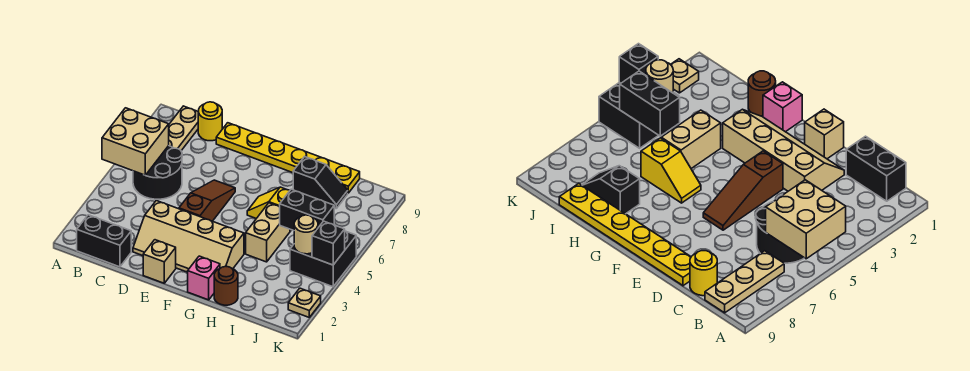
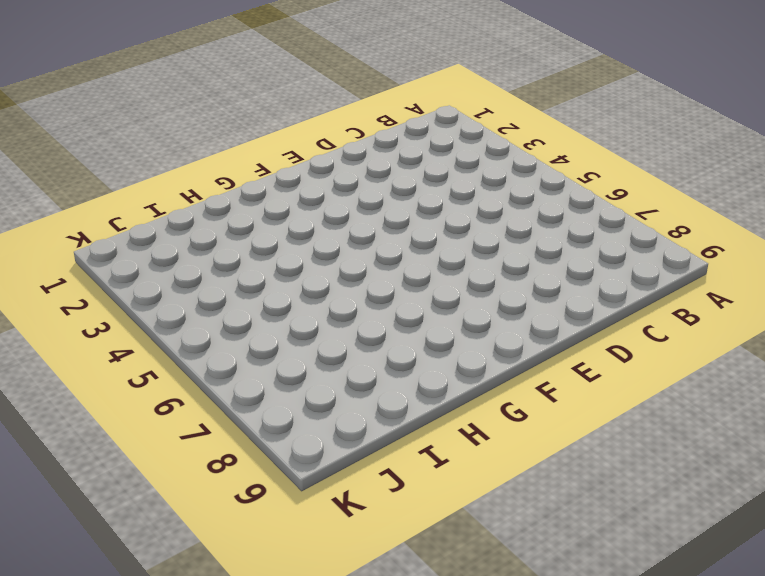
none -> black brick B1:C1 level 1
none -> black round brick B5:C6 level 1
none -> tan plate B7:B9 level 1

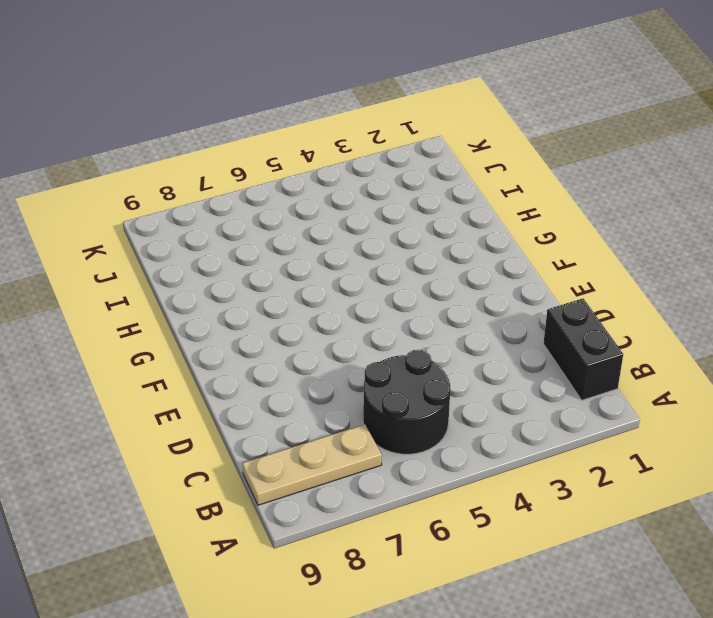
none -> yellow round brick C9 level 1
none -> tan slope D2:G3 level 1 top 3
none -> yellow plate D9:I9 level 1

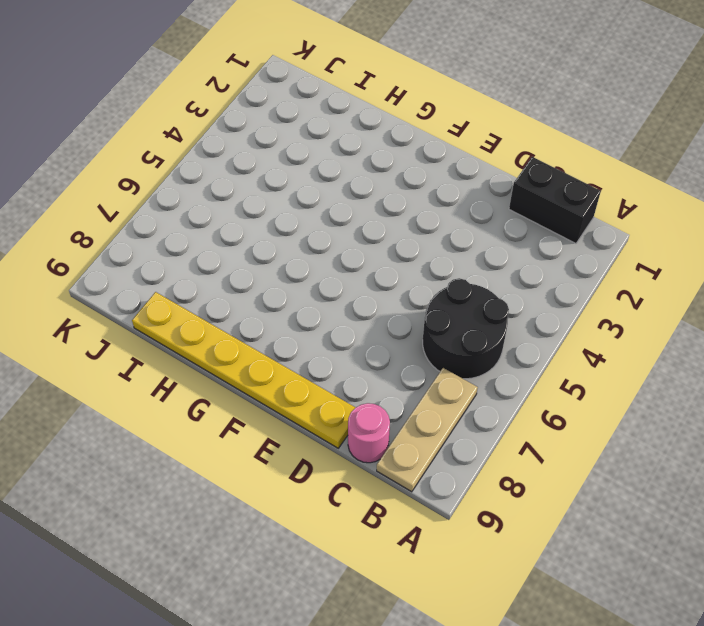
pink round brick C9 level 1 -> yellow round brick C9 level 1
none -> tan slope D2:G3 level 1 top 3
none -> tan brick E1 level 1
none -> brown slope E4:E6 level 1 top 4

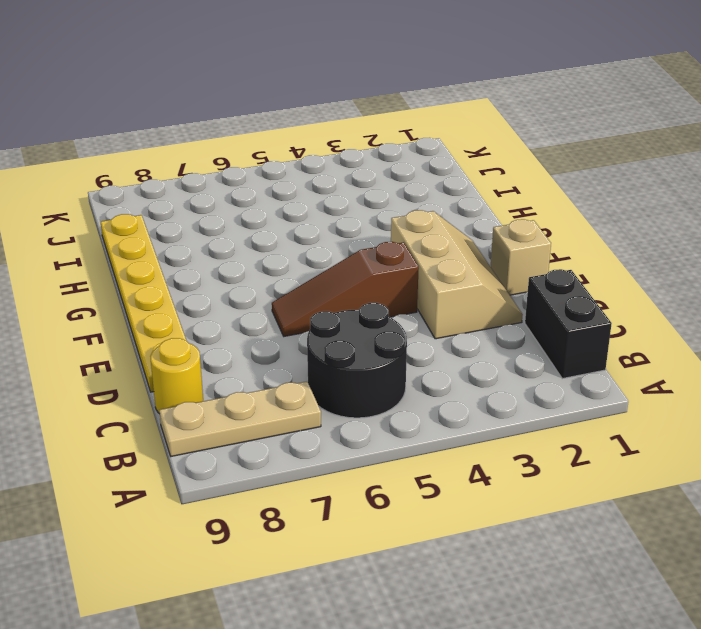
tan slope D2:F3 level 1 top 3 -> tan slope D2:G3 level 1 top 3
none -> pink brick G1 level 1
none -> yellow slope G6:H6 level 1 top H
none -> brown round brick H1 level 1

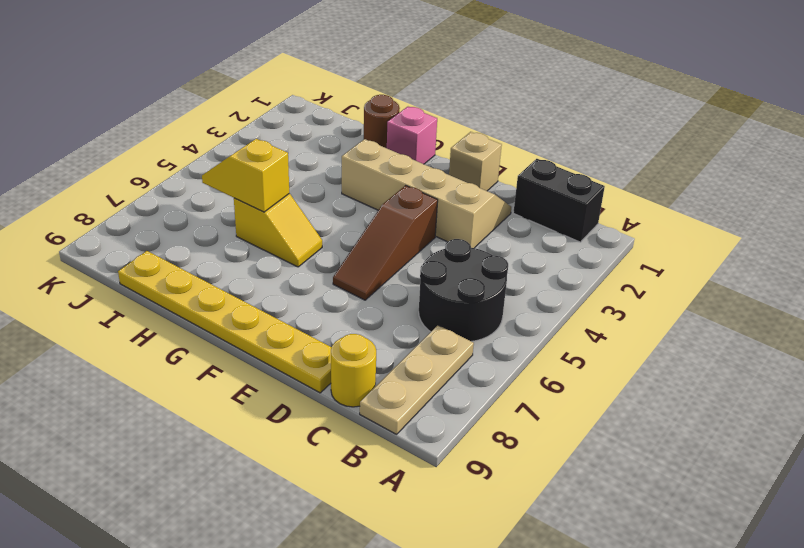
yellow slope H6:I6 level 2 top H -> none
none -> tan brick H4:H5 level 1
none -> black slope H8:I8 level 1 top H
none -> black brick J4:K5 level 1

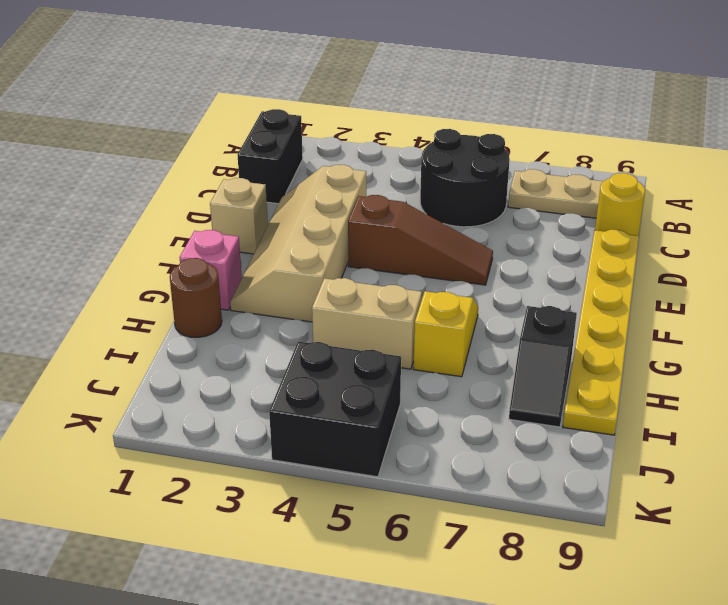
none -> tan plate K2 level 1
none -> tan brick A5:B6 level 2
none -> black brick I5:J5 level 2

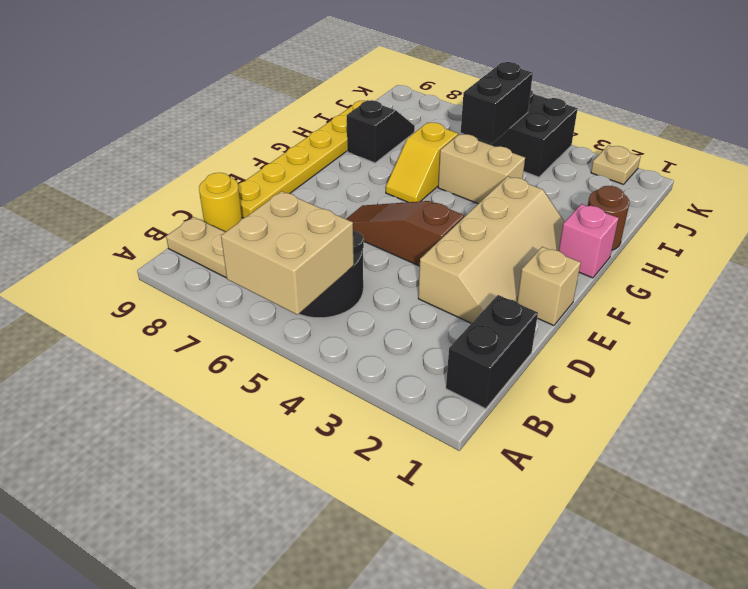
none -> tan round brick J4 level 2
none -> black brick K4 level 2

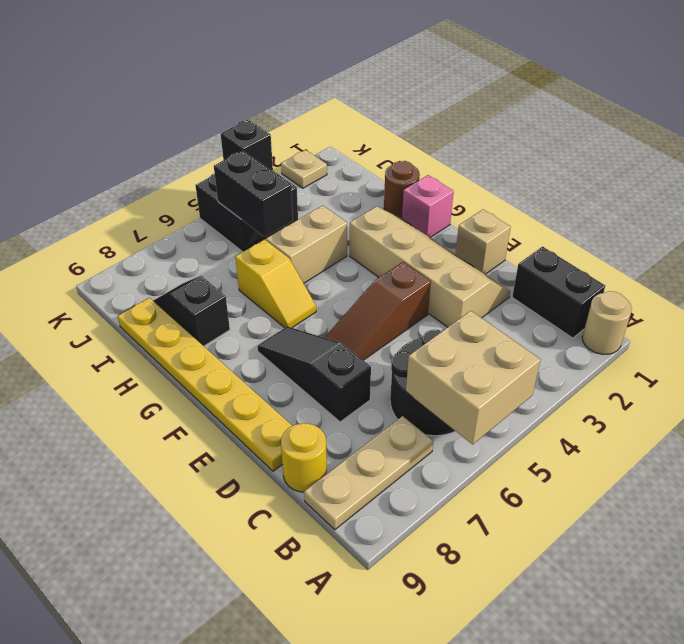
tan round brick A1 level 1 -> tan round brick J4 level 2
black slope D7:F7 level 1 top D -> none

